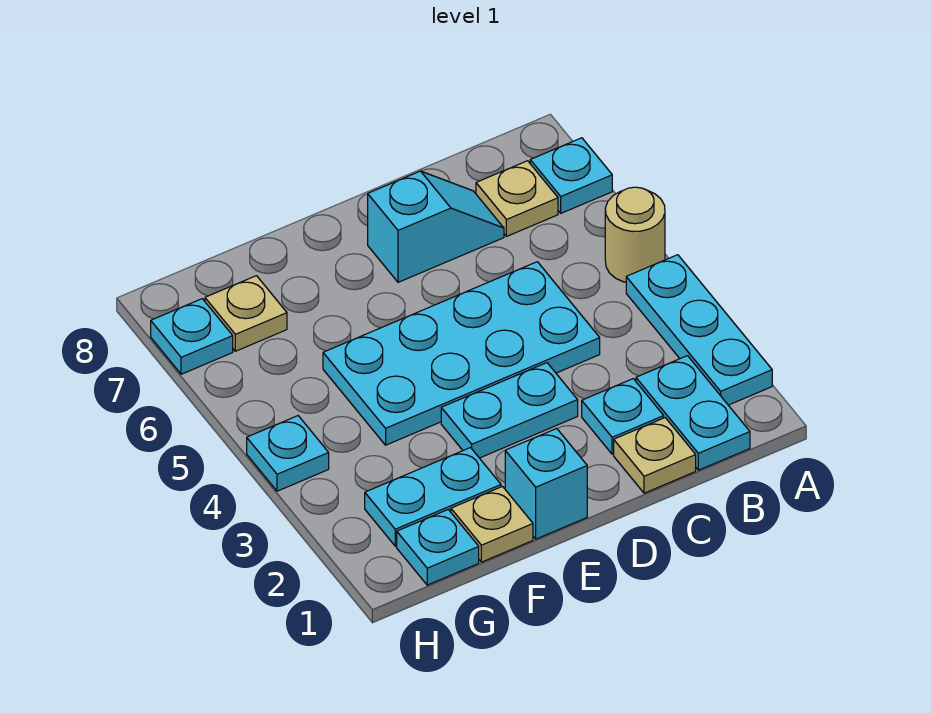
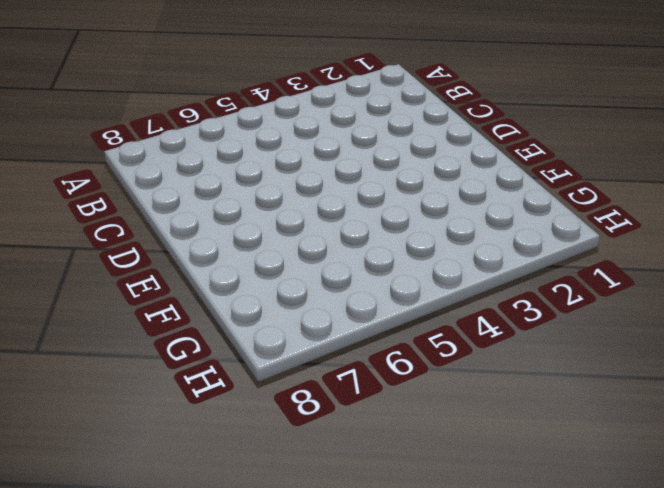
none -> cyan plate A2:A4 level 1
none -> tan round brick A5 level 1
none -> cyan plate A7 level 1

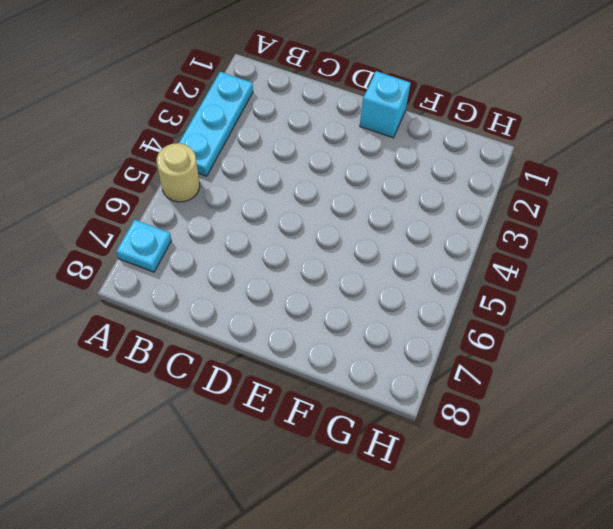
none -> cyan plate B1:B2 level 1
none -> tan plate B7 level 1
none -> tan plate C1 level 1

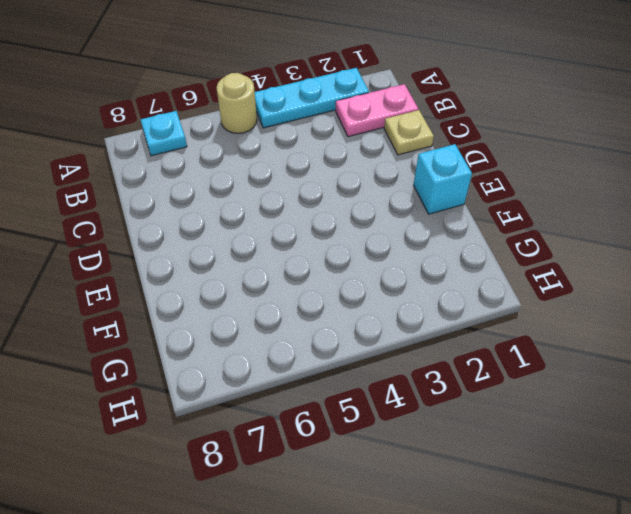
pink plate B1:B2 level 1 -> cyan plate B1:B2 level 1
none -> tan plate B7 level 1
none -> cyan plate C2 level 1
none -> cyan plate C4:F5 level 1

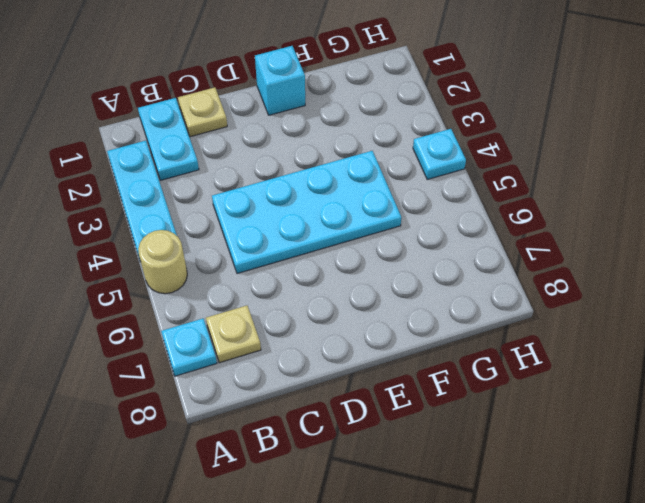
none -> cyan plate C2 level 1
none -> cyan slope C7:D7 level 1 top D
none -> cyan plate D3:E3 level 1

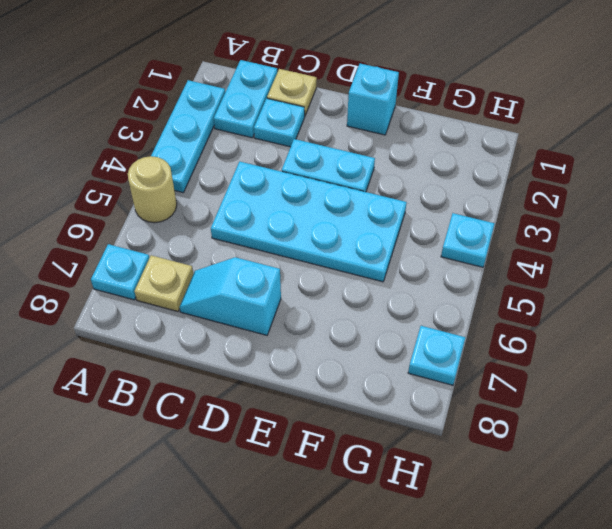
none -> tan plate F1 level 1
none -> cyan plate F2:G2 level 1
none -> cyan plate G1 level 1

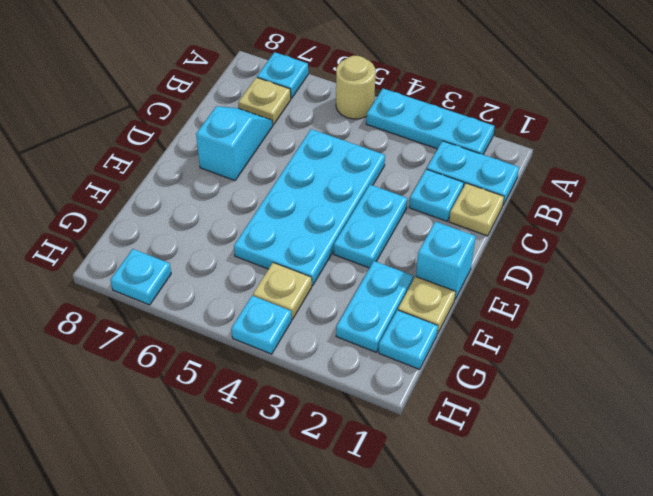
tan plate G4 level 1 -> tan plate G7 level 1

